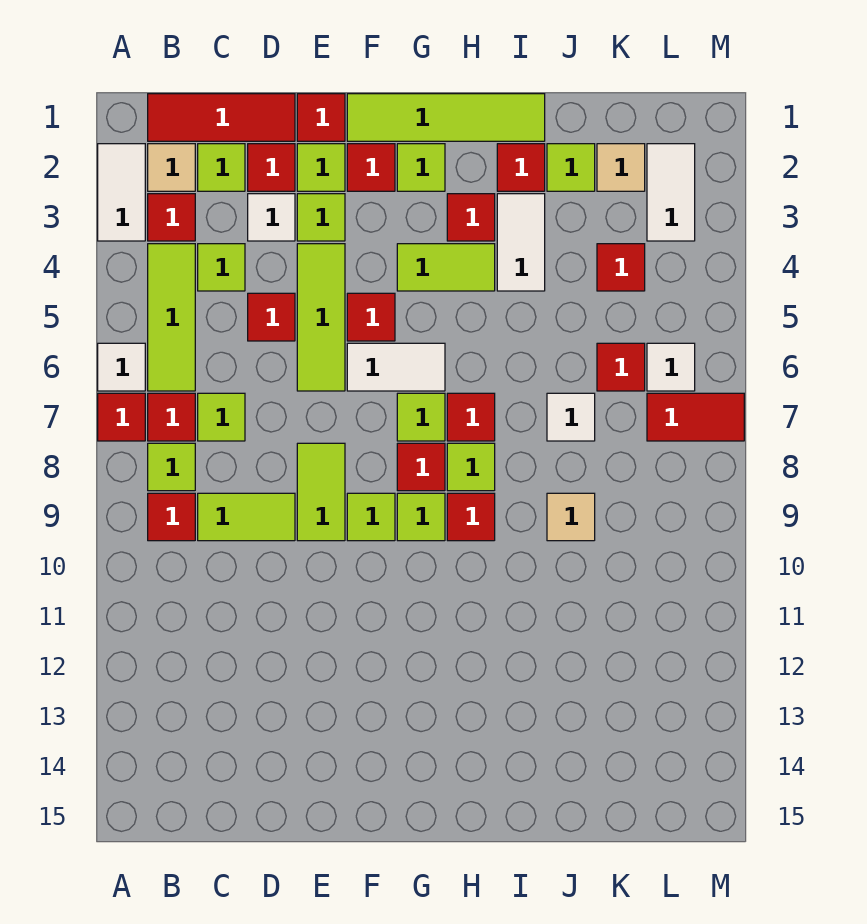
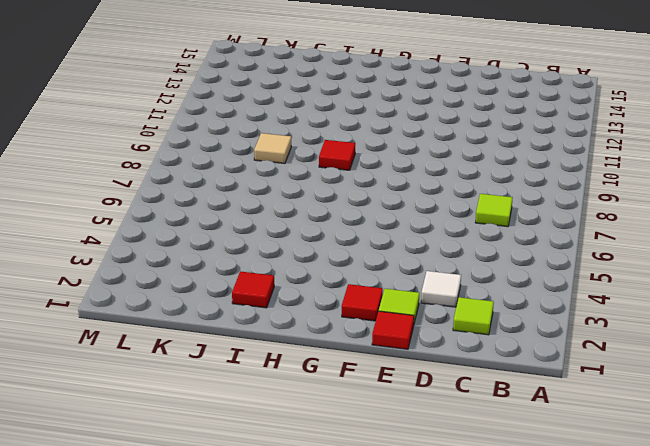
none -> white tile A2:A3 level 1
none -> white tile A6 level 1
none -> red tile A7 level 1
none -> red tile B1:D1 level 1

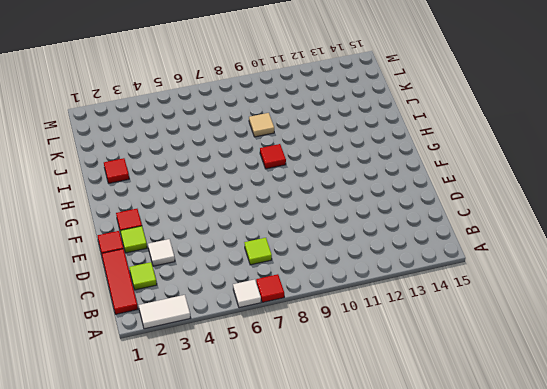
none -> tan tile B2 level 1
none -> red tile B3 level 1
none -> lime tile B4:B6 level 1
none -> red tile B7 level 1

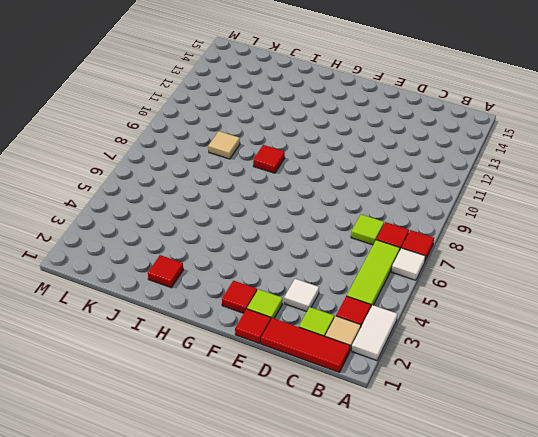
none -> lime tile B8 level 1
none -> red tile B9 level 1
none -> lime tile C4 level 1
none -> lime tile C9:D9 level 1

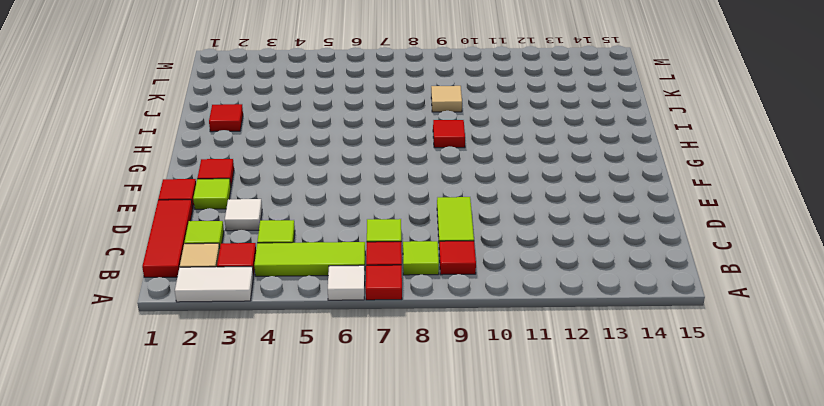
none -> red tile D2 level 1
none -> red tile D5 level 1
none -> lime tile E3 level 1
none -> lime tile E4:E6 level 1

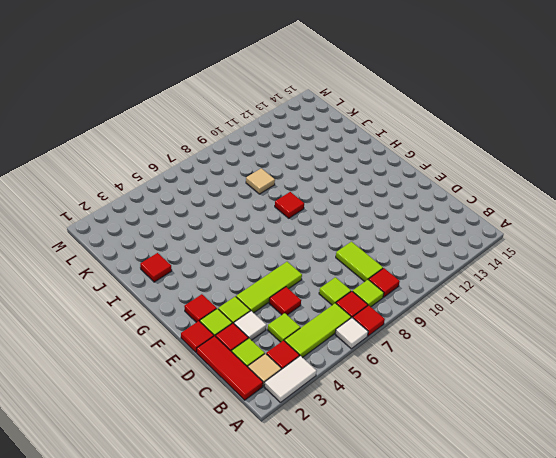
none -> lime tile E8:E9 level 1
none -> lime tile F1:I1 level 1
none -> red tile F5 level 1
none -> white tile F6:G6 level 1

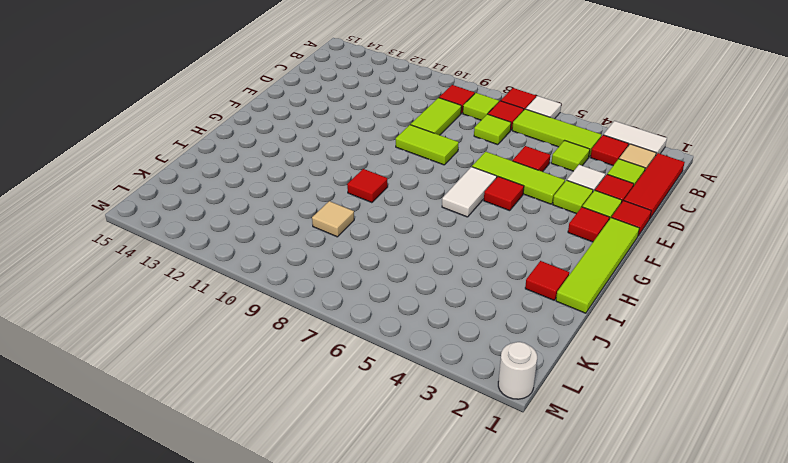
white round brick M1 level 1 -> none
none -> lime tile F9 level 1
none -> lime tile G2 level 1
none -> lime tile G4:H4 level 1
none -> lime tile G7 level 1

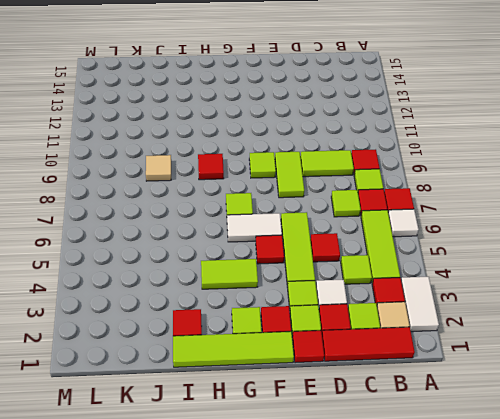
none -> red tile G8 level 1
none -> lime tile G9 level 1
none -> red tile H3 level 1
none -> red tile H7 level 1

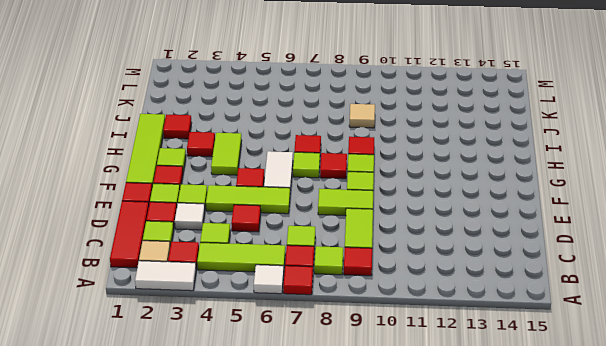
none -> lime tile H8 level 1
none -> white tile I3:I4 level 1
none -> lime tile J2 level 1
none -> white tile J7 level 1

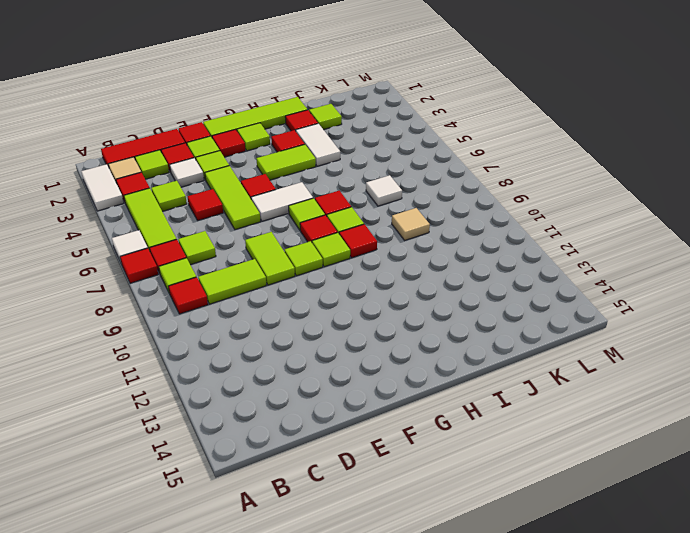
none -> tan tile K2 level 1
none -> red tile K4 level 1
none -> red tile K6 level 1
none -> white tile L2:L3 level 1

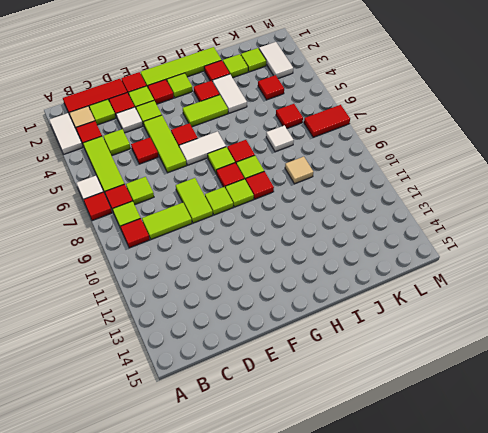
lime tile K2 level 1 -> tan tile K2 level 1
none -> white tile L6 level 1

